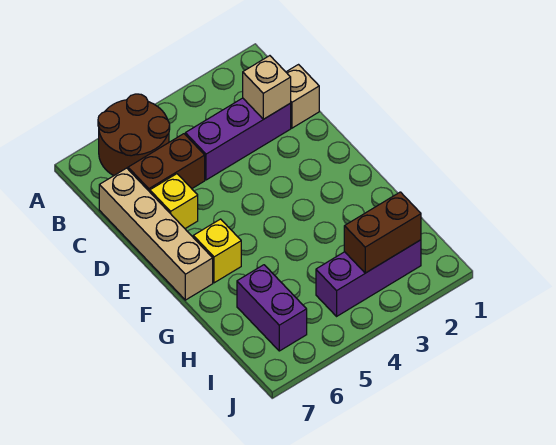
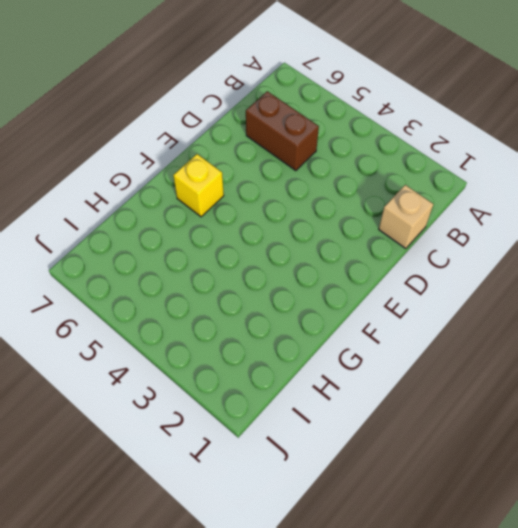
none -> brown round brick A5:B6 level 1
none -> purple brick C2:C4 level 1

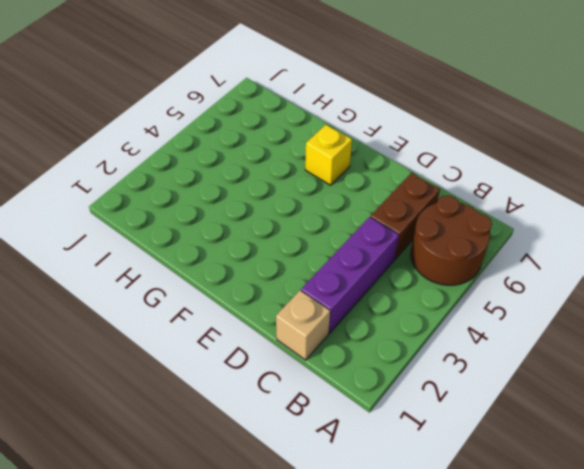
none -> tan brick C7:F7 level 1
none -> yellow brick D6 level 1

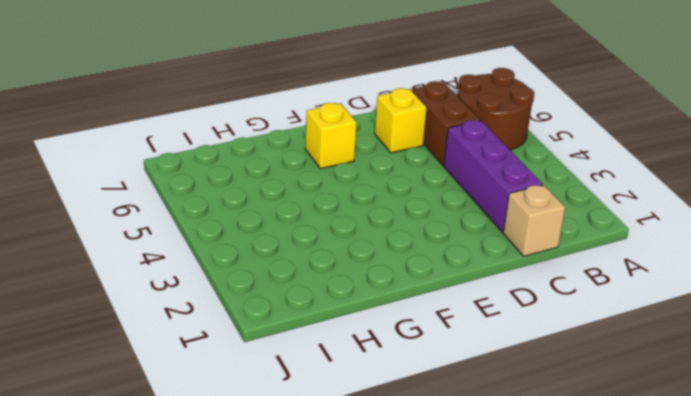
none -> tan brick C7:F7 level 1
none -> purple brick H6:I6 level 1

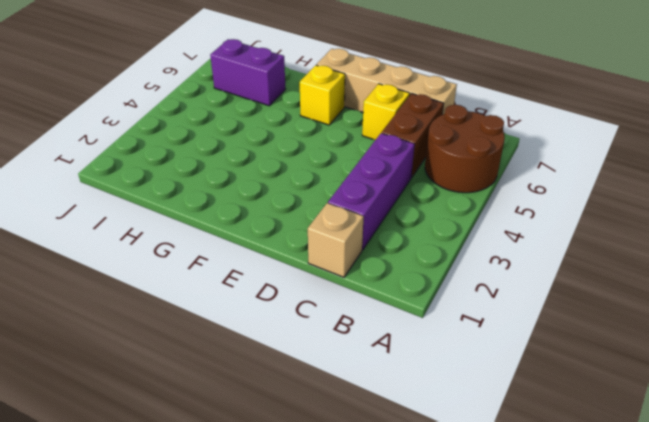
none -> purple brick I2:I4 level 1
none -> tan brick C2 level 2

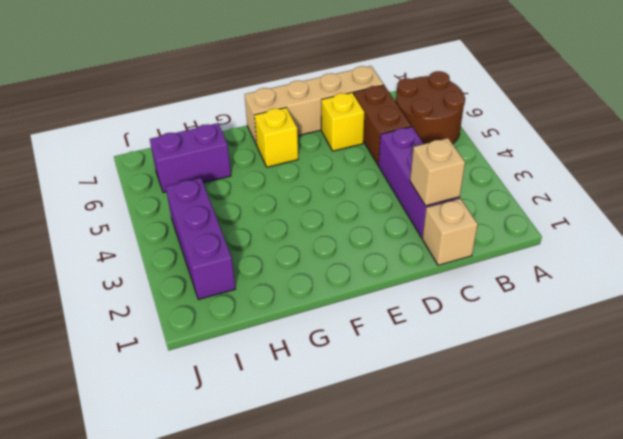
none -> brown brick I2:I3 level 2

